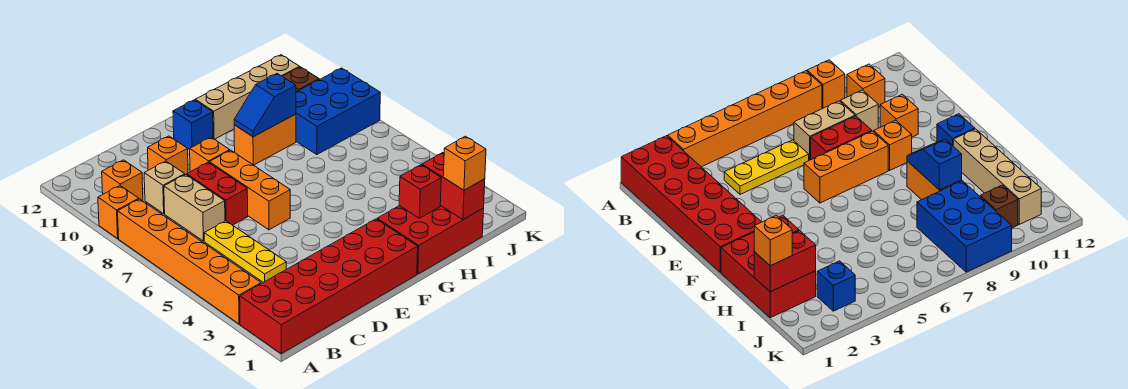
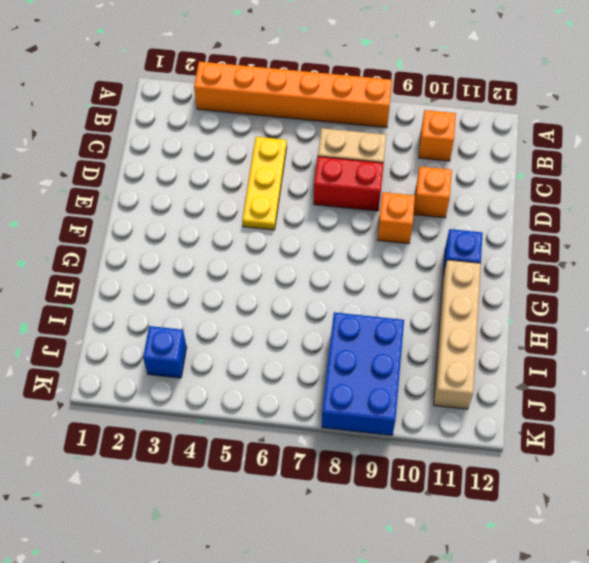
yellow plate C5:E5 level 1 -> yellow plate C4:C6 level 1
none -> red brick A1:F2 level 1
none -> orange brick A9 level 1
none -> tan brick C9 level 1

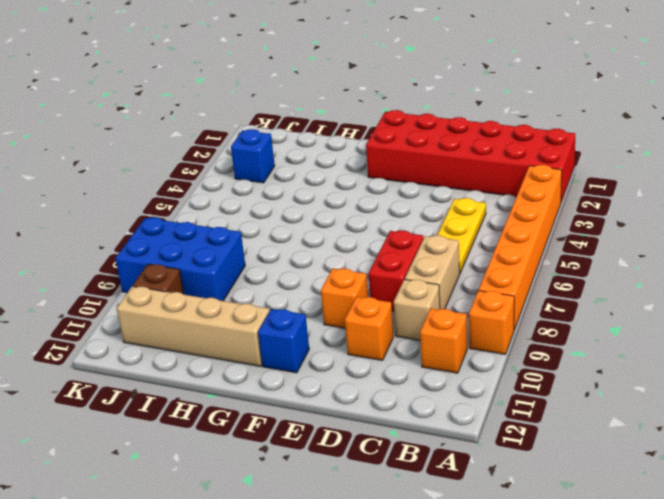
none -> orange brick E6:E8 level 1
none -> red brick G1:I2 level 1
none -> orange brick G9:H9 level 1

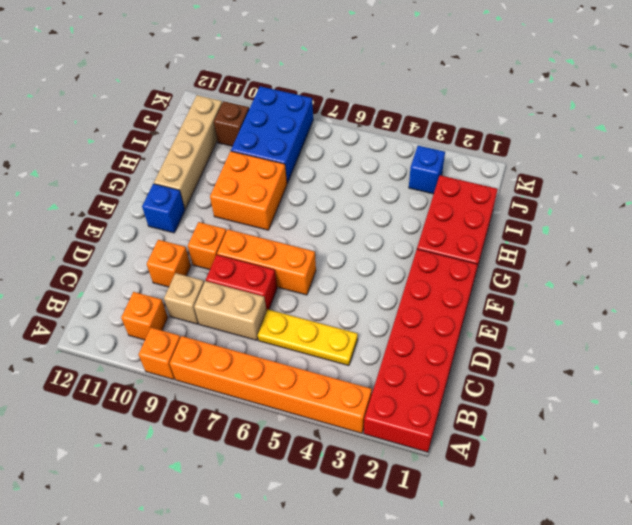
orange brick G8:H9 level 1 -> orange brick G9:H9 level 1
none -> blue slope G9:H9 level 2 top H
none -> red brick H2 level 2
none -> red brick I1:I2 level 2

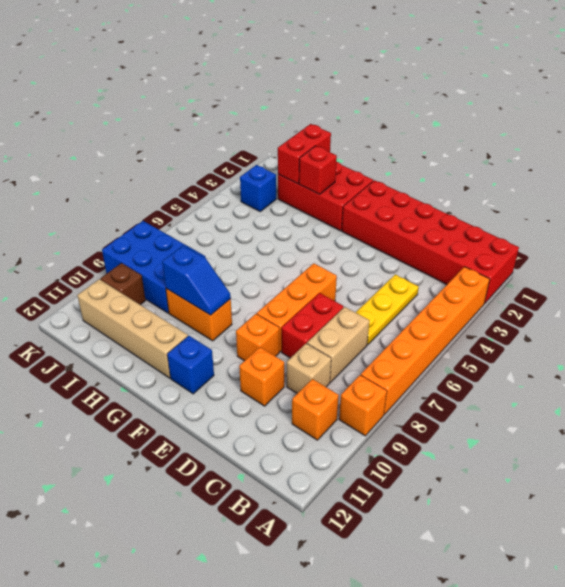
none -> orange brick I1 level 3

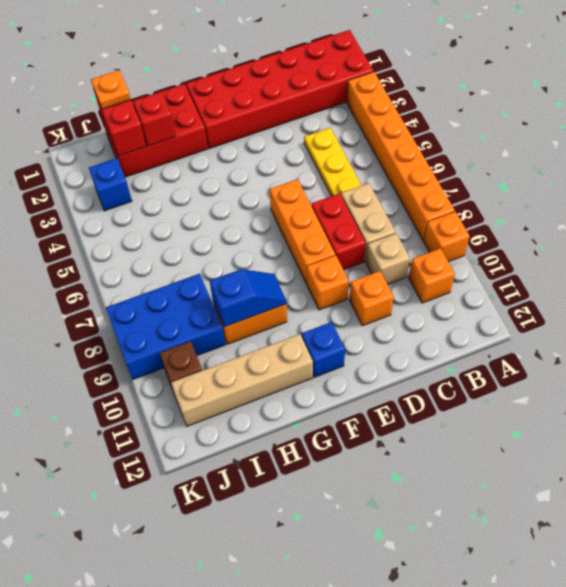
orange plate I1 level 3 -> orange brick I1 level 3

